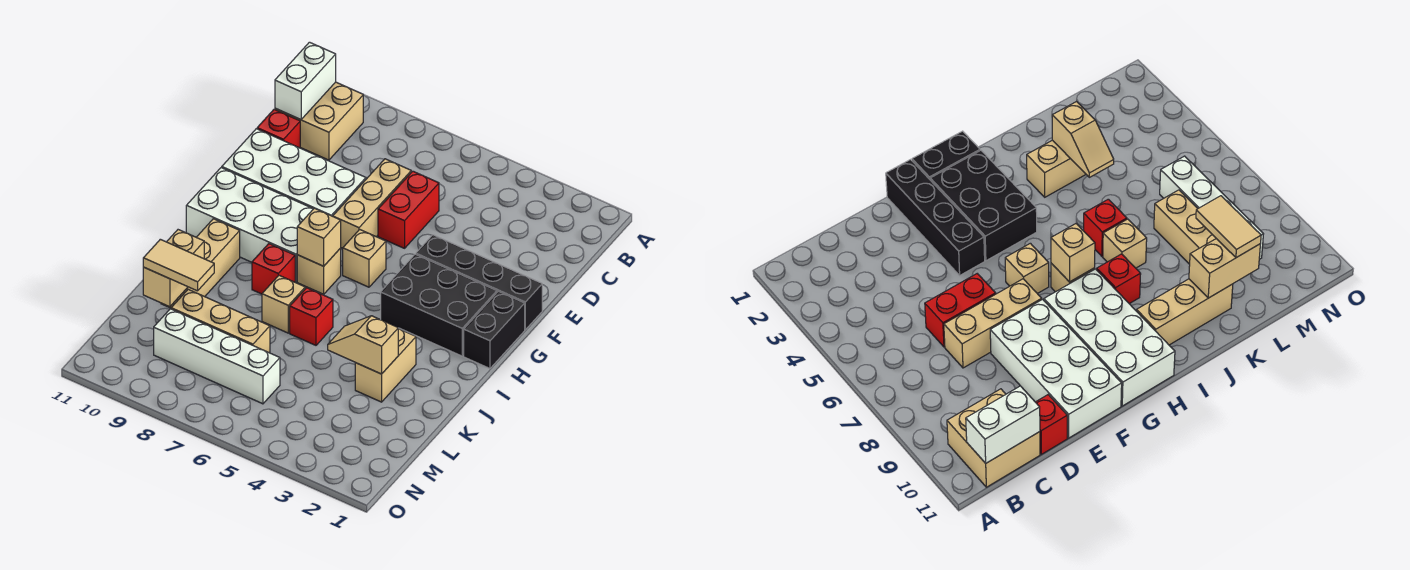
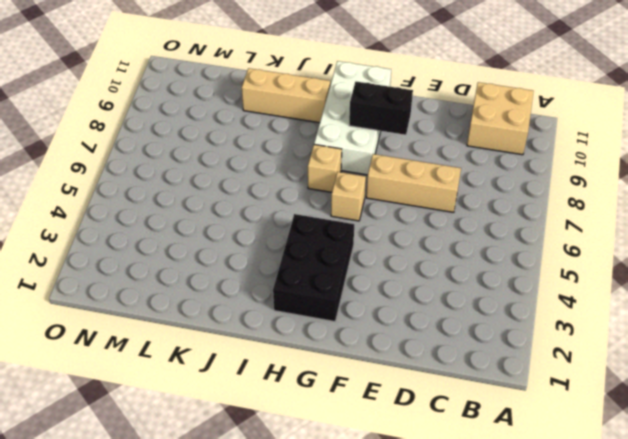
black brick F9:G9 level 2 -> black brick G1:H1 level 1
none -> red brick D6:E6 level 1
none -> red brick D11 level 1
none -> white brick E8:F11 level 1

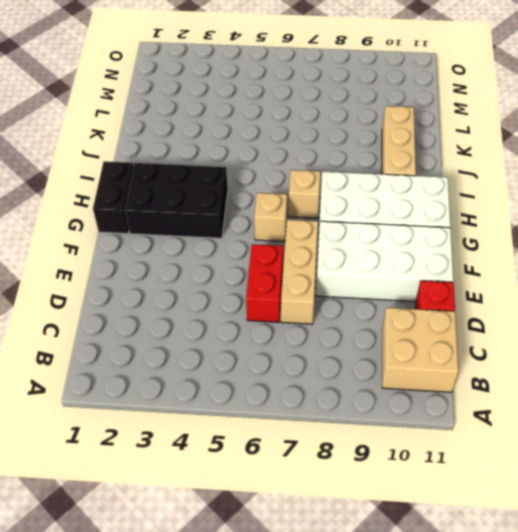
none -> black brick F1:F4 level 1
none -> red brick I8 level 1
none -> tan brick J3:K3 level 1

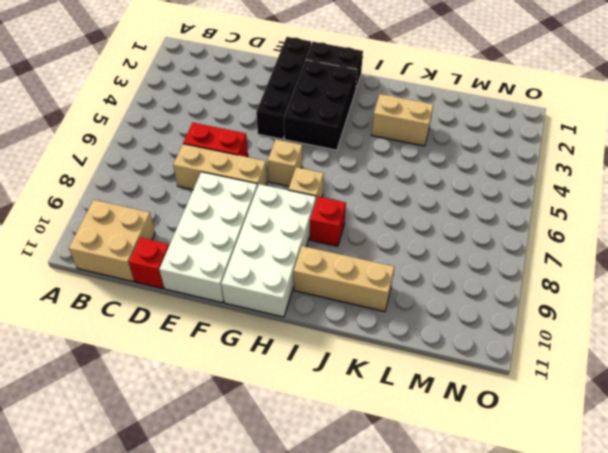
none -> red brick J6 level 1
none -> tan brick J7 level 1
none -> tan brick L7:L9 level 1

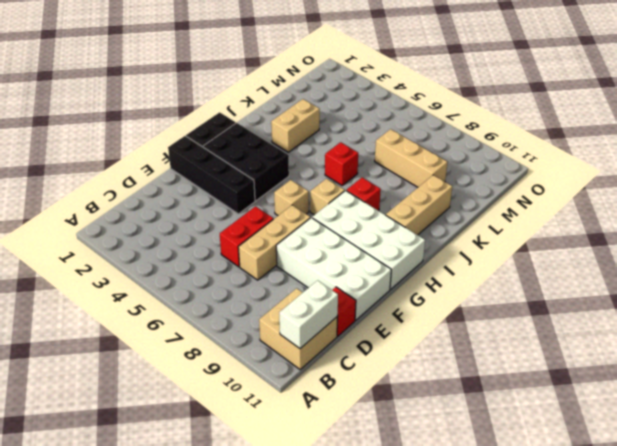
none -> tan brick J7 level 1
none -> white brick M6:M9 level 1
none -> tan brick H7 level 2

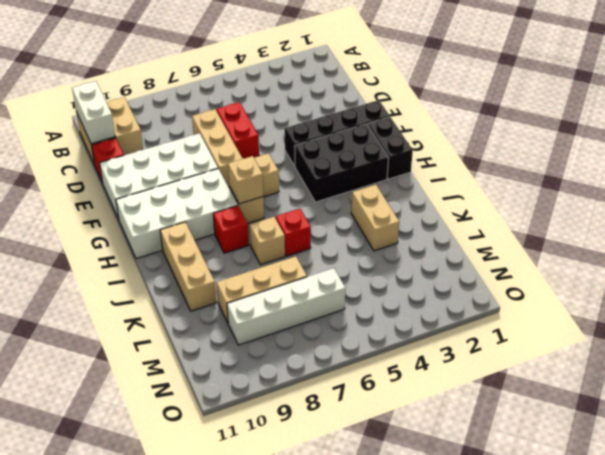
none -> tan slope K3:K4 level 2 top 3
none -> tan brick K10:L10 level 2
none -> tan tile L9:L10 level 3

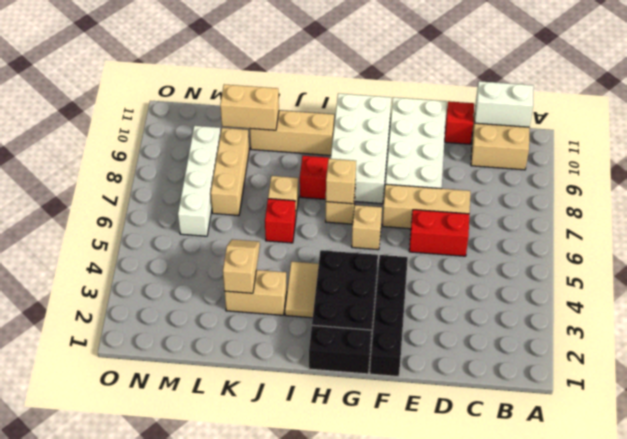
tan tile I3:I4 level 1 -> tan tile L9:L10 level 3

